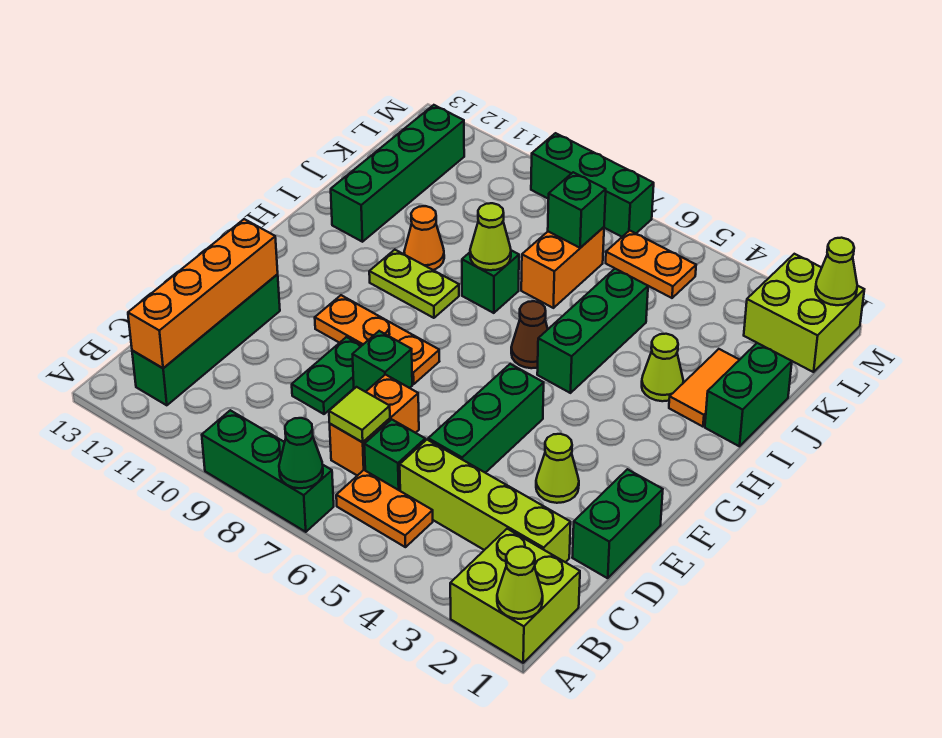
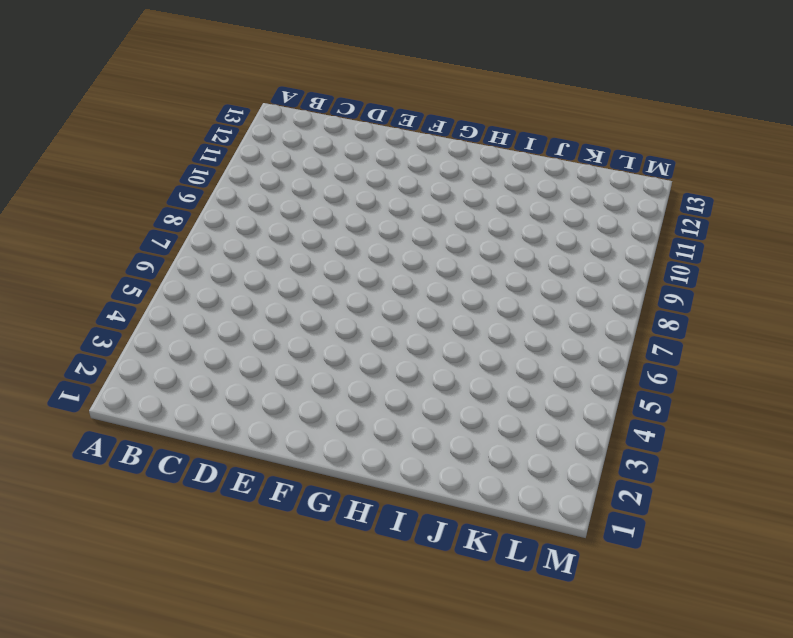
none -> lime brick A1:B2 level 1
none -> green brick A7:A9 level 1
none -> orange plate B5:B6 level 1
none -> green brick B12:E12 level 1

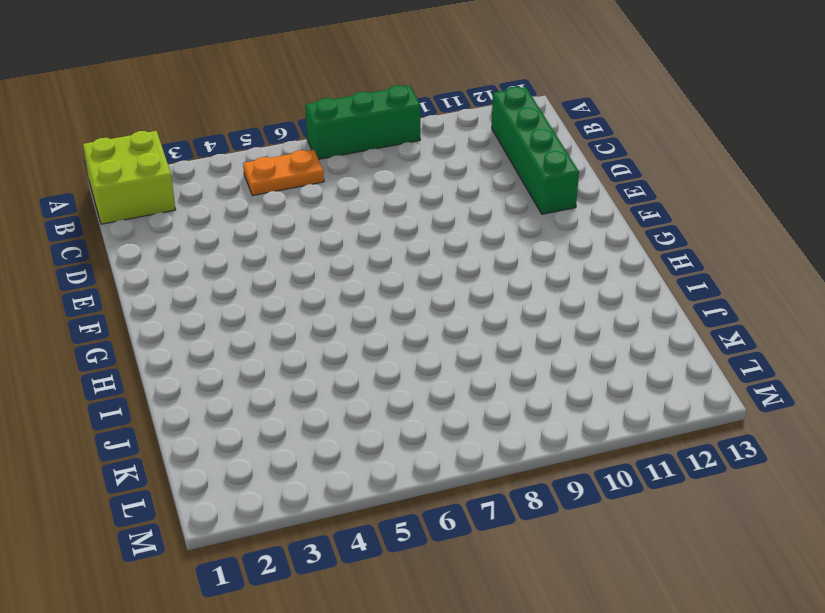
none -> lime brick C2:C5 level 1
none -> green brick C6 level 1
none -> orange brick C7:D7 level 1
none -> green brick D1:E1 level 1

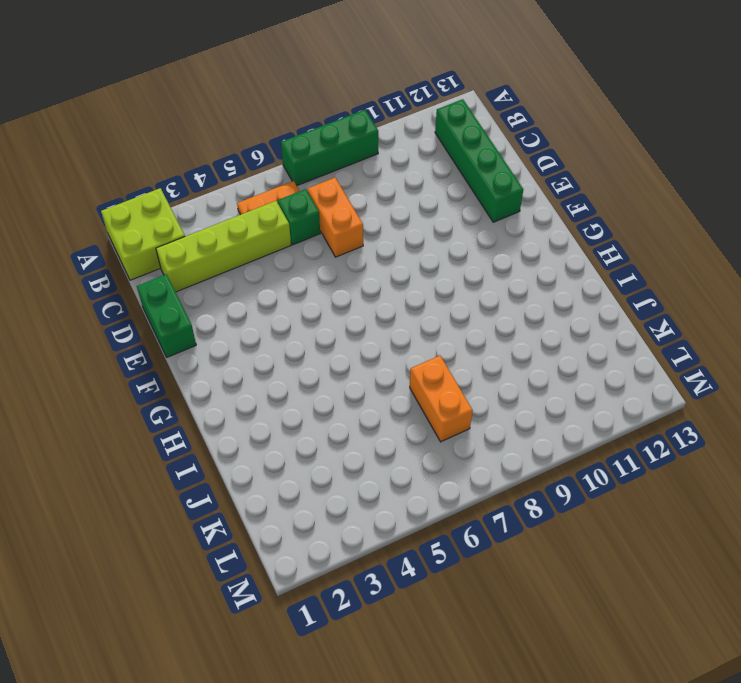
none -> green brick D5:F5 level 1
none -> green plate D9:E9 level 1
none -> lime cone E3 level 1
none -> green brick E8 level 1

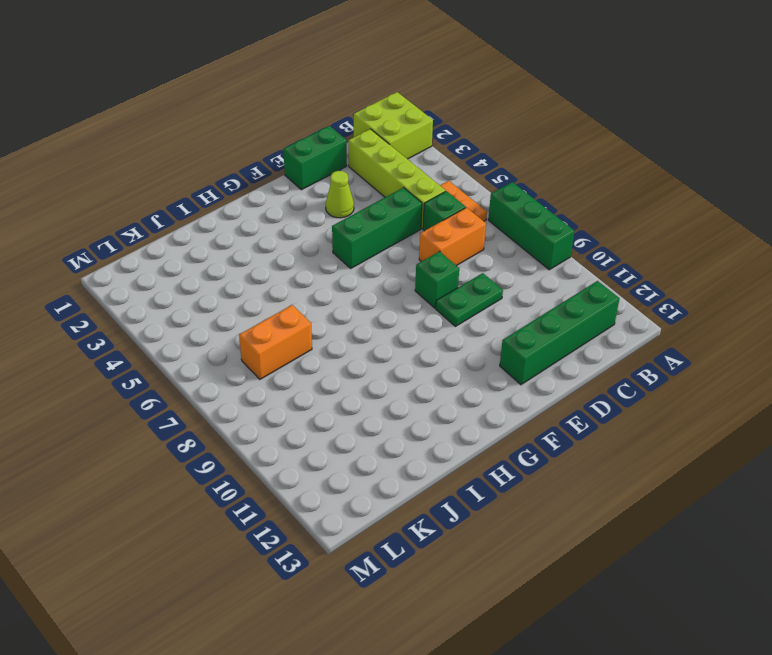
none -> orange plate F8:F10 level 1
none -> green brick H5:J5 level 1
none -> brown cone H6 level 1
none -> lime plate H9:H10 level 1

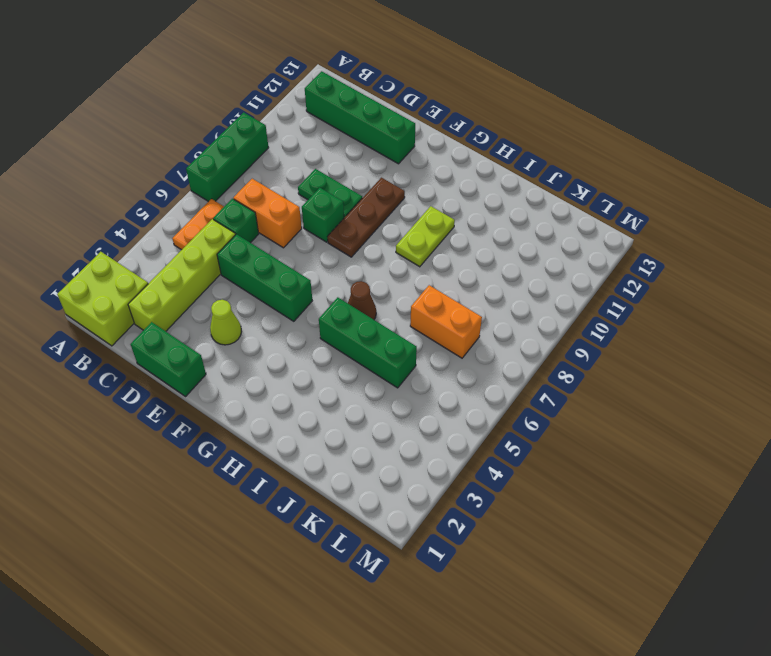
brown plate F8:F10 level 1 -> orange plate F8:F10 level 1
none -> green brick I1:J1 level 1
none -> orange tile I2:J2 level 1
none -> lime cone I3 level 1
none -> green brick I8 level 1

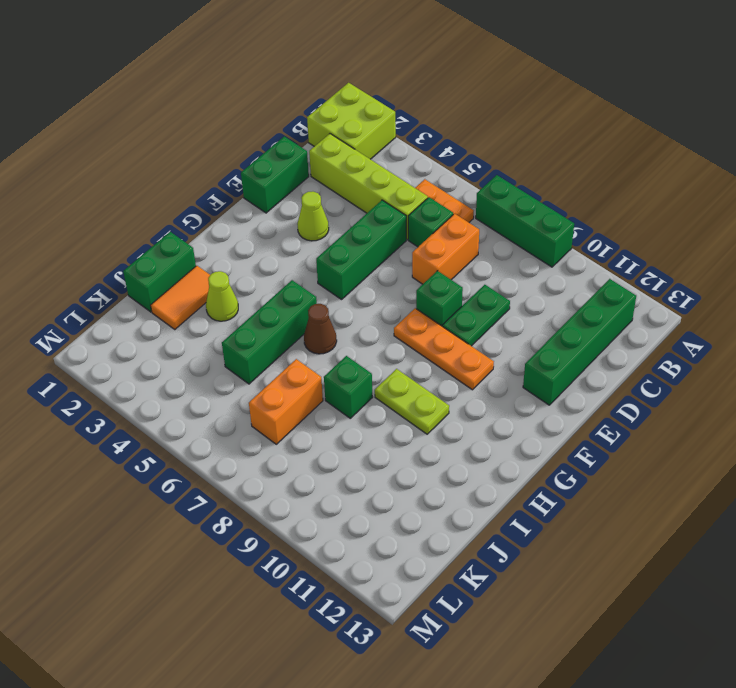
none -> orange cone I10 level 1
none -> green brick I12:L12 level 1
none -> lime brick L1:M2 level 1
none -> orange plate L5:L6 level 1

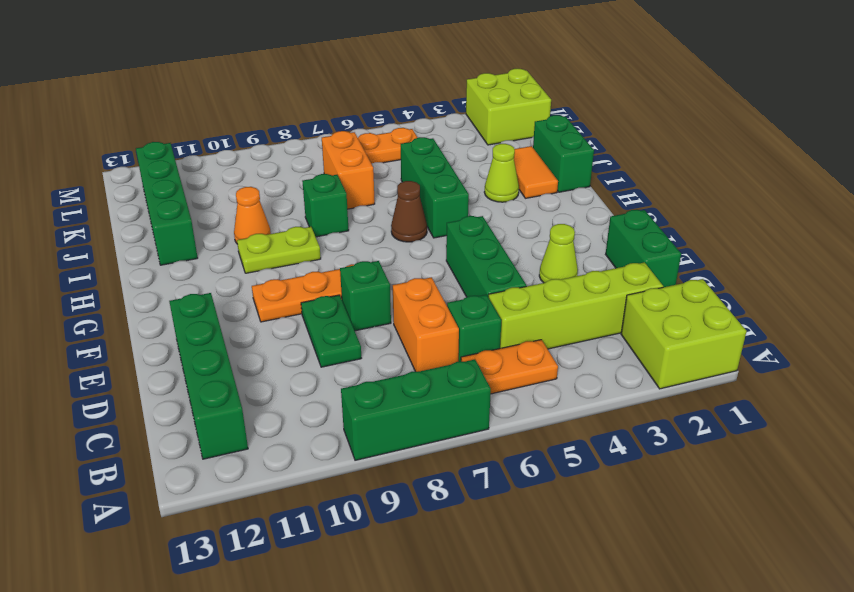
none -> green brick M7:M9 level 1
none -> lime cone A1 level 2
none -> green cone A7 level 2
none -> orange brick B12:E12 level 2

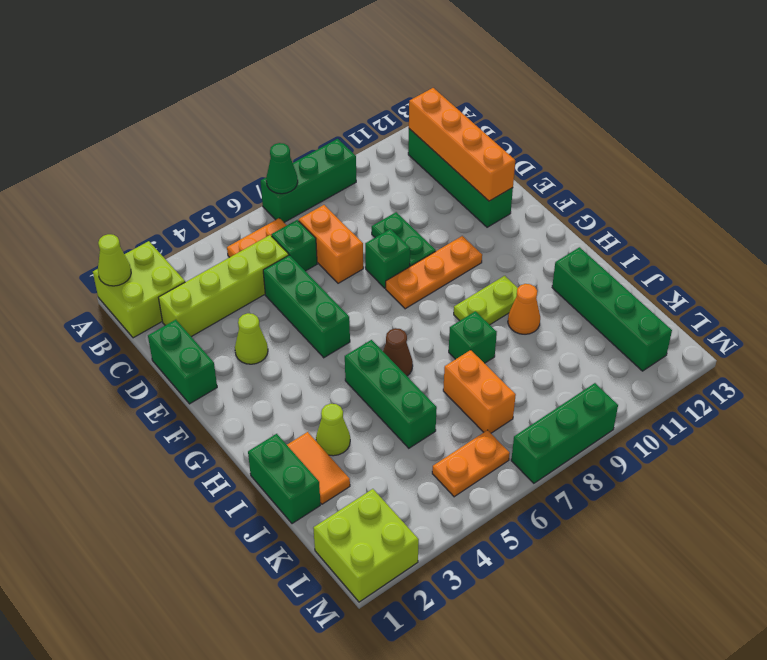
none -> lime tile C7 level 2
none -> lime cone I8 level 2
none -> green brick K7 level 2
none -> lime cone M1 level 2

